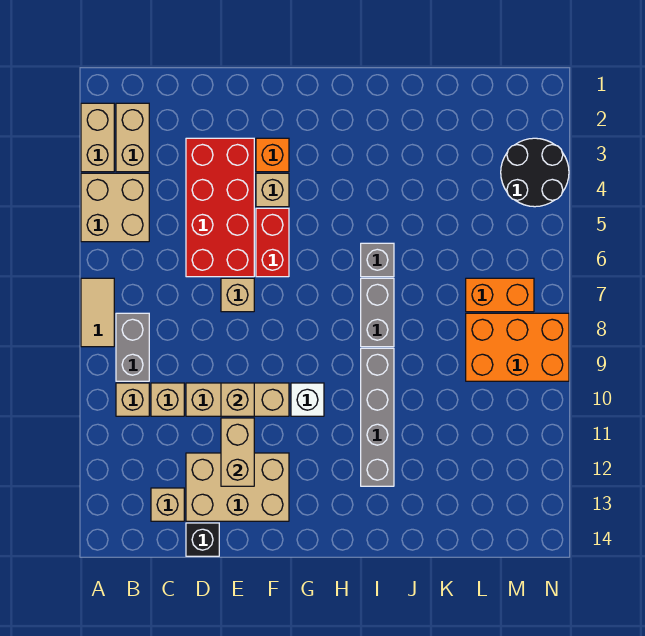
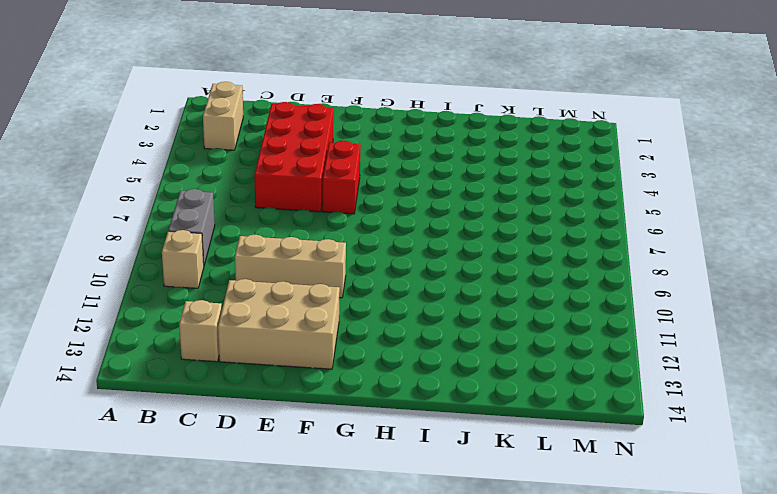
none -> tan brick A2:A3 level 1
none -> tan brick A4:B5 level 1
none -> tan tile A7:A8 level 1

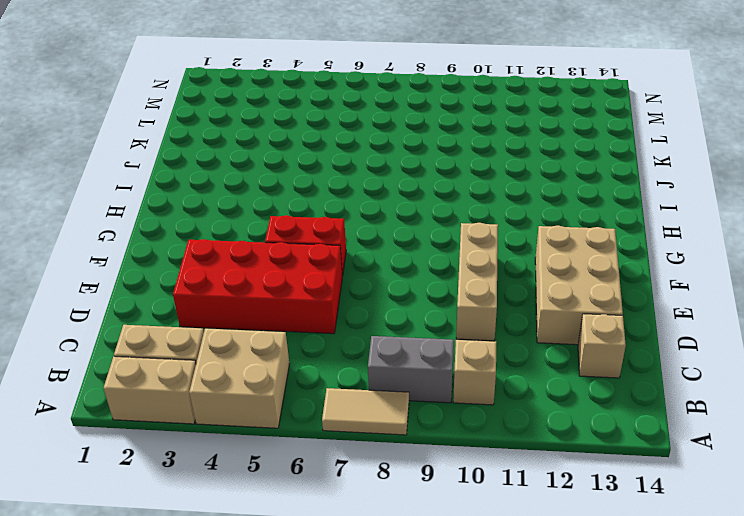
none -> tan brick C10 level 1
none -> black brick D14 level 1
none -> tan brick E7 level 1

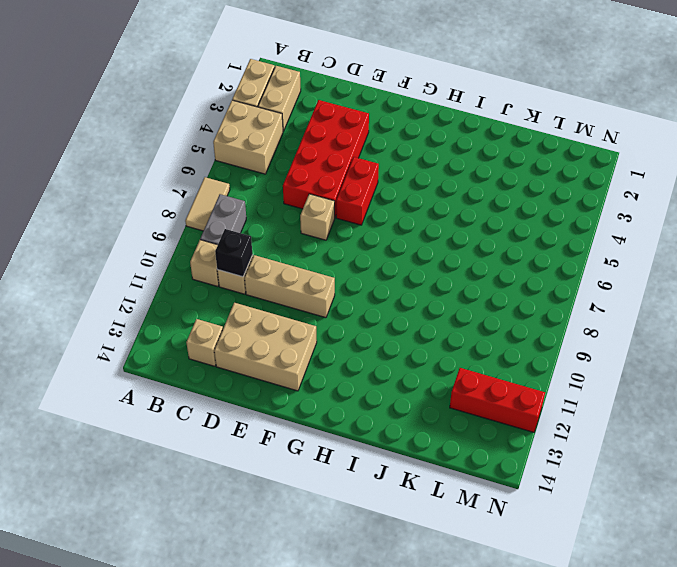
black brick C10 level 2 -> black brick D14 level 1
red brick L12:N12 level 1 -> none
none -> orange brick F3 level 1
none -> tan brick F4 level 1
none -> white brick G10 level 1

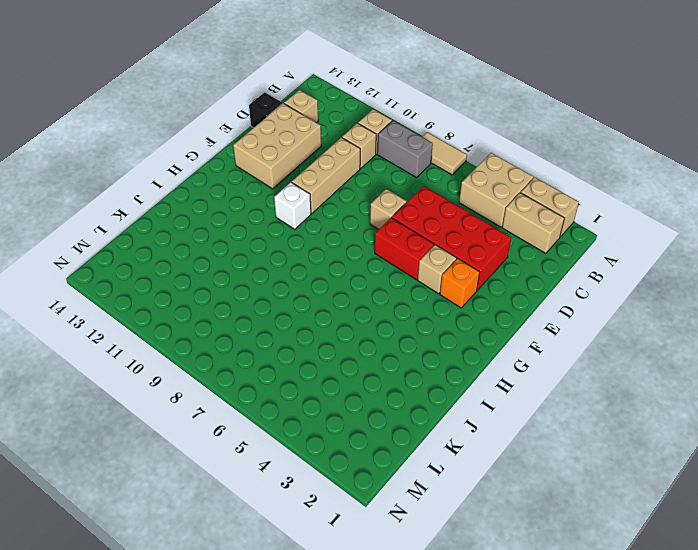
none -> grey brick I6 level 1
none -> grey brick I7:I8 level 1
none -> grey brick I9:I12 level 1

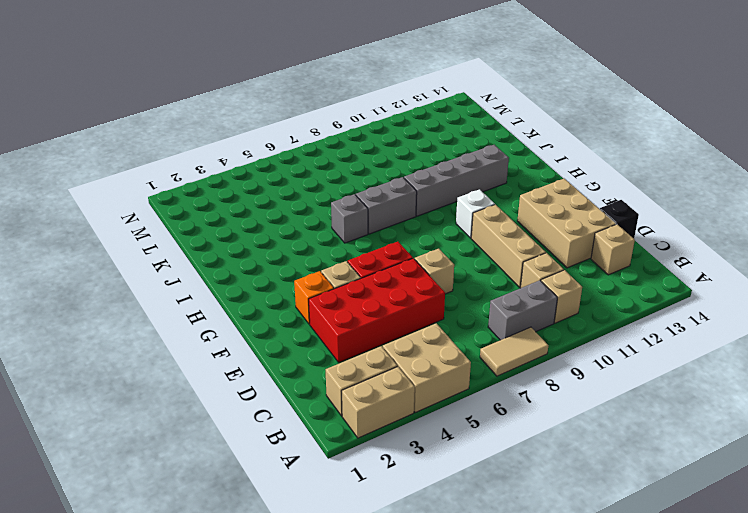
none -> orange brick L7:M7 level 1
none -> orange brick L8:N9 level 1
none -> black round brick M3:N4 level 1

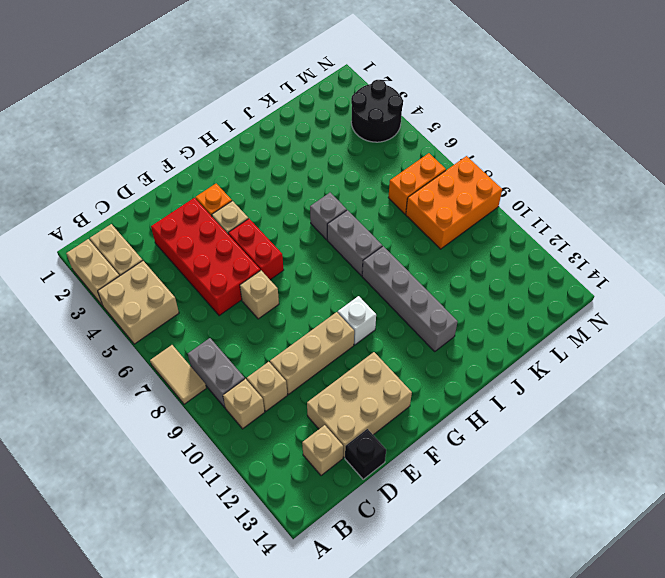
none -> tan brick E10 level 2
none -> tan brick E11:E12 level 2

